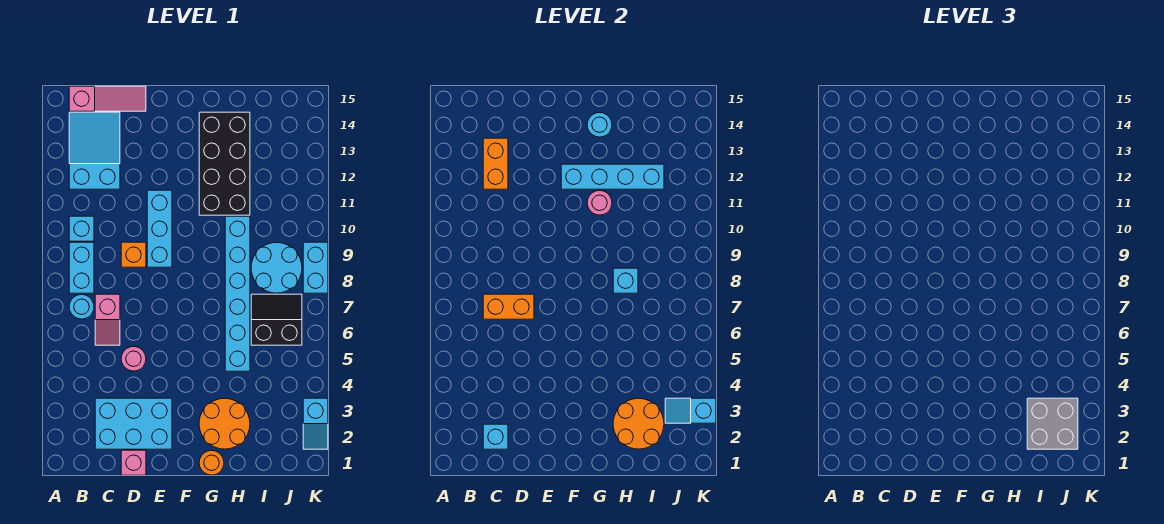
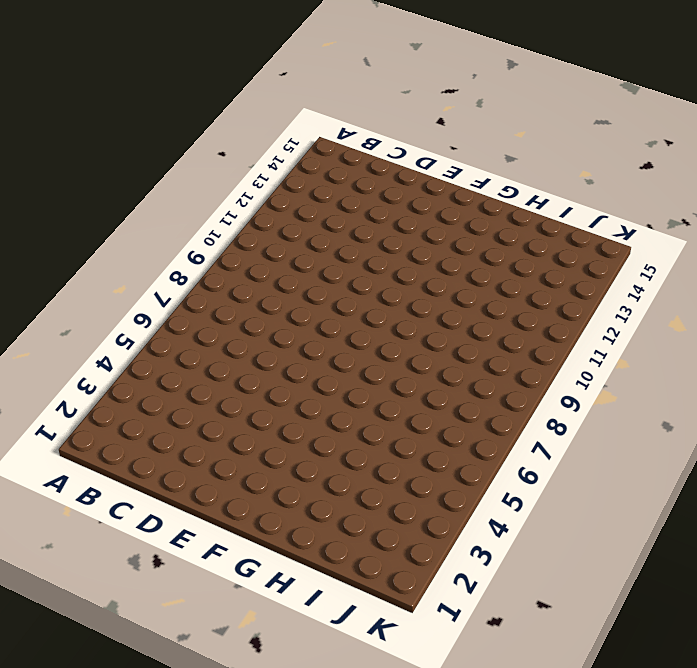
none -> cyan round brick B7 level 1
none -> cyan brick B8:B9 level 1
none -> cyan brick B10 level 1

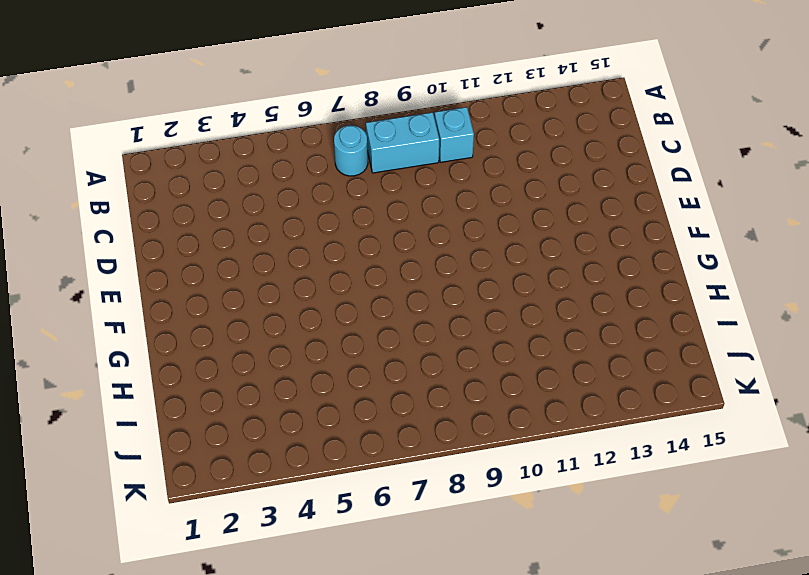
none -> cyan slope B12:C14 level 1 top 12
none -> pink slope B15:D15 level 1 top B
none -> cyan brick C2:E3 level 1

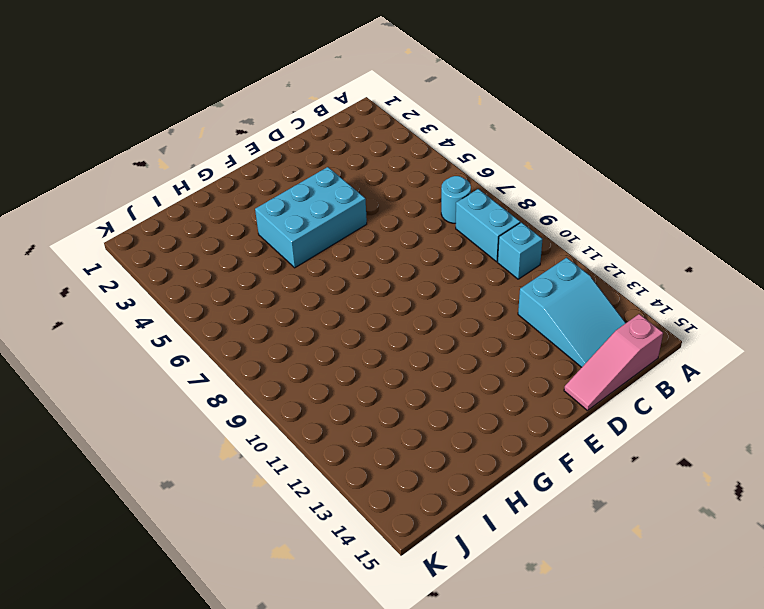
cyan brick E4:G5 level 1 -> cyan brick C2:E3 level 1
none -> pink slope C6:C7 level 1 top 7
none -> pink brick D1 level 1
none -> pink round brick D5 level 1

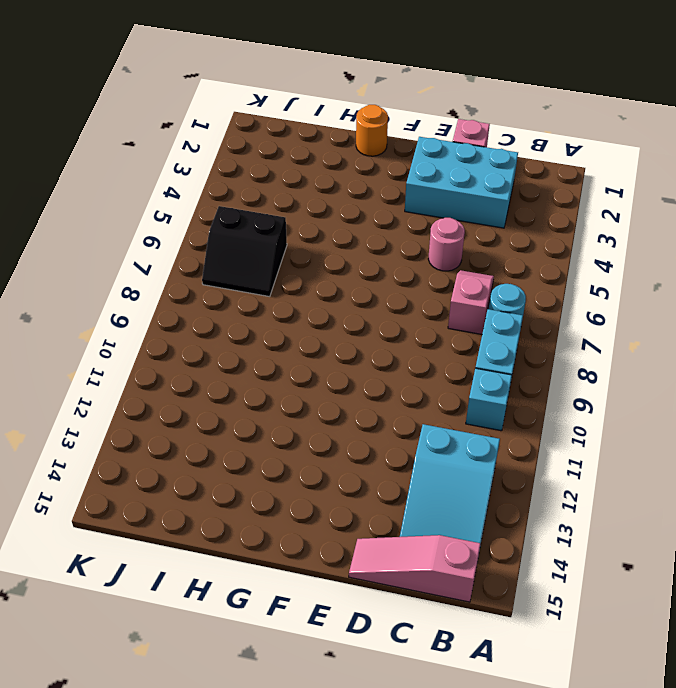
none -> orange brick D9 level 1
none -> cyan brick E9:E11 level 1
none -> orange round brick G2:H3 level 1

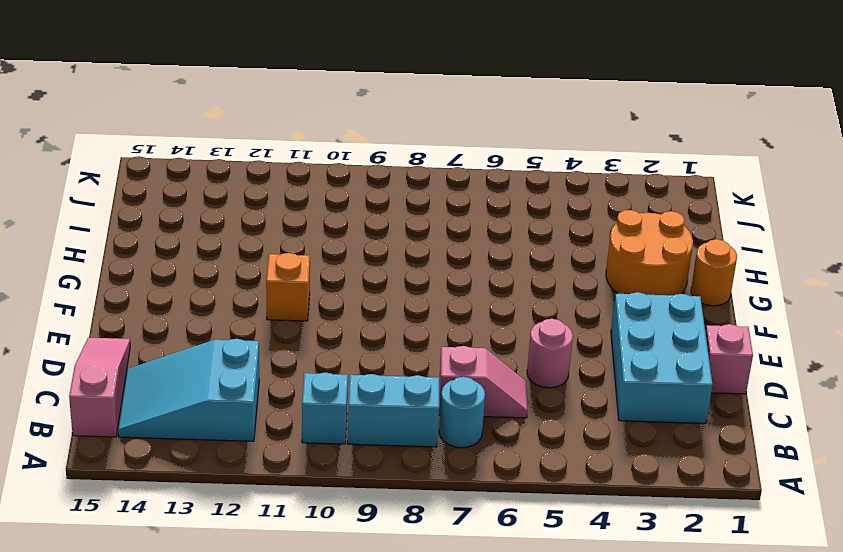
orange brick F11 level 1 -> orange brick D9 level 1
none -> cyan brick E9:E11 level 1
none -> black brick G11:H14 level 1
none -> cyan brick H5:H10 level 1

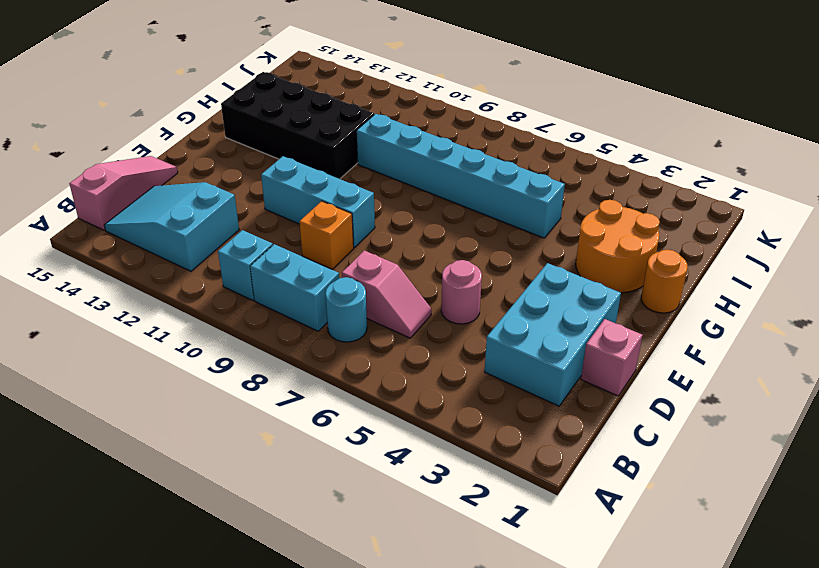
none -> black slope I6:J7 level 1 top 6
none -> cyan round brick I8:J9 level 1
none -> cyan slope K2:K3 level 1 top 3

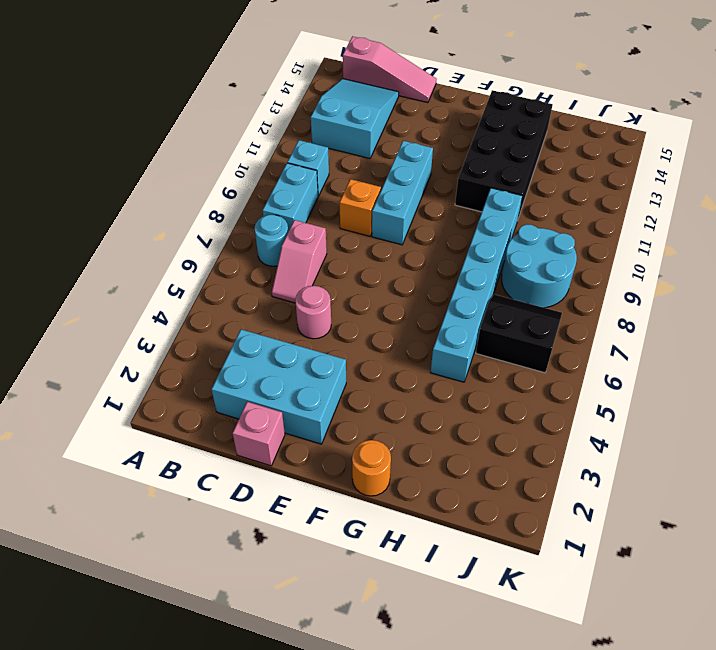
none -> orange round brick G2:H3 level 1
none -> cyan slope K2:K3 level 1 top 3
none -> cyan brick K8:K9 level 1

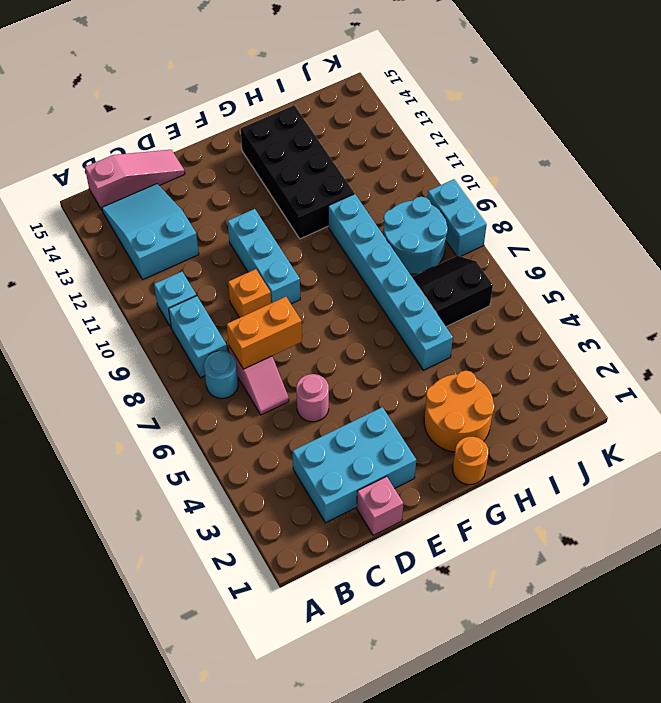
none -> cyan slope K2:K3 level 1 top 3
none -> cyan brick C2 level 2
none -> orange brick C12:C13 level 2

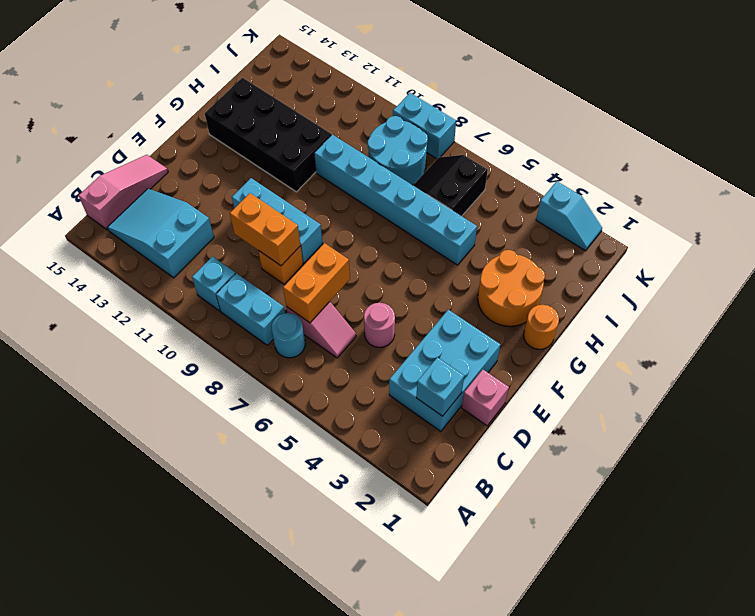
orange brick D9:D10 level 2 -> orange brick C12:C13 level 2
none -> cyan brick F12:I12 level 2
none -> pink round brick G11 level 2
none -> cyan round brick G14 level 2

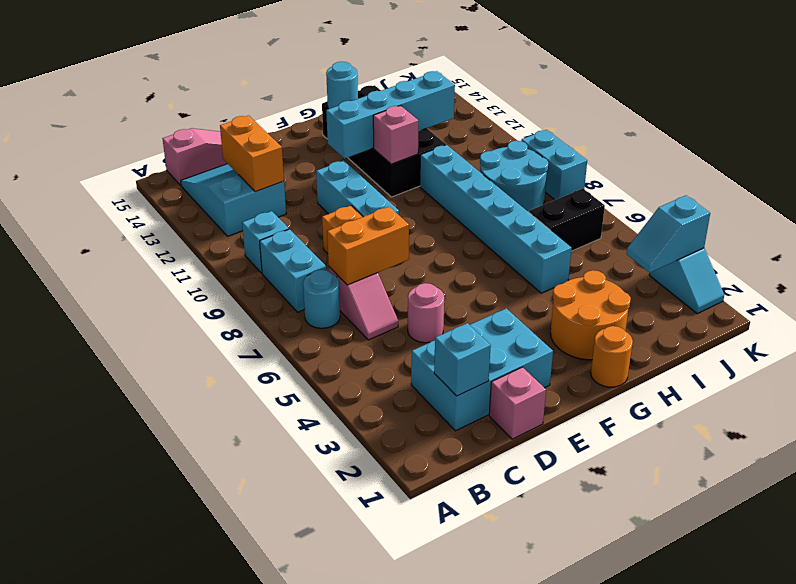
pink brick G11 level 2 -> pink round brick G11 level 2
none -> orange round brick H2:I3 level 2
none -> cyan brick H8 level 2
none -> grey brick I2:J3 level 3

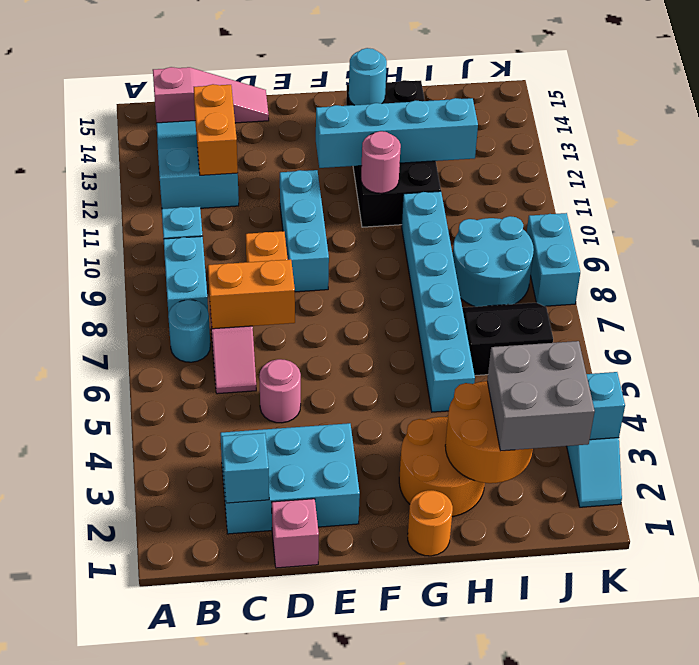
none -> cyan brick H8 level 2

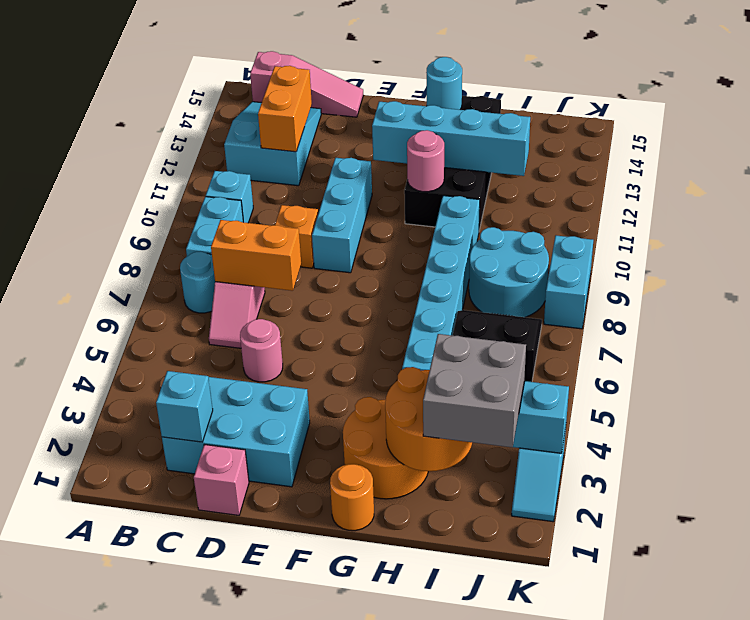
none -> cyan brick H8 level 2

